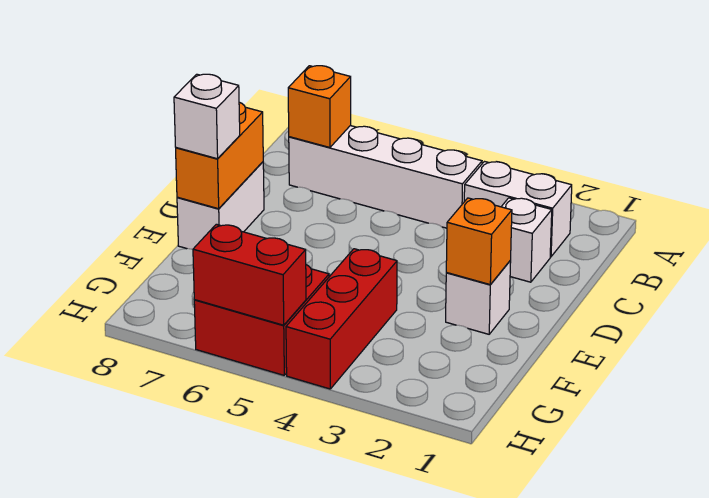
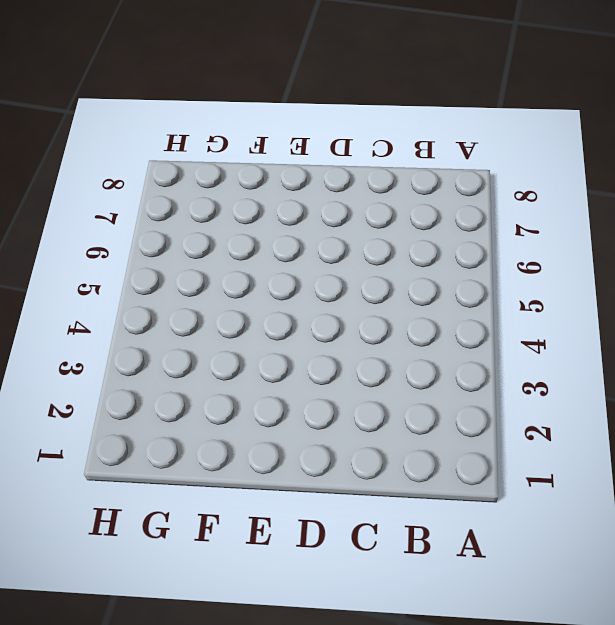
none -> white brick B2:B3 level 1
none -> white brick B4:B7 level 1
none -> white brick C2 level 1

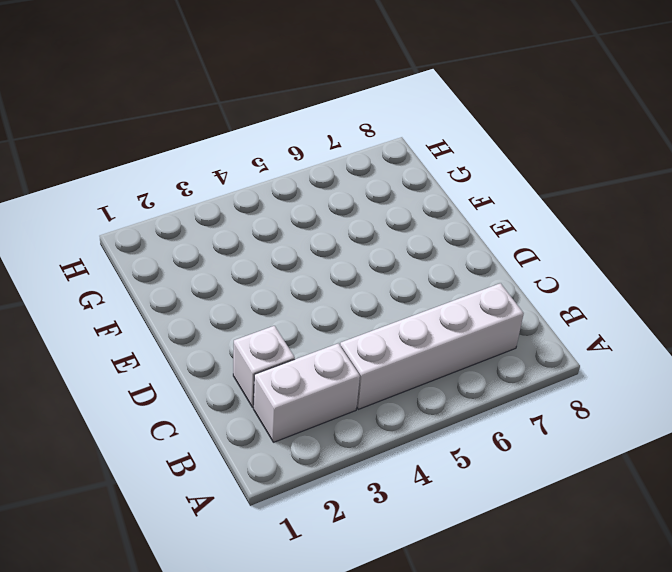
none -> white brick D8:E8 level 1
none -> white brick E2 level 1
none -> red brick F4:H4 level 1

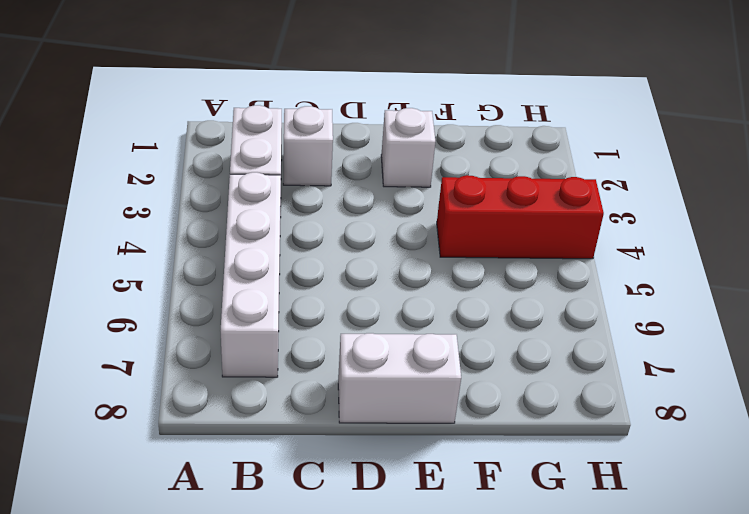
none -> red brick G5:H6 level 1
none -> orange brick B7 level 2
none -> orange brick D8:E8 level 2

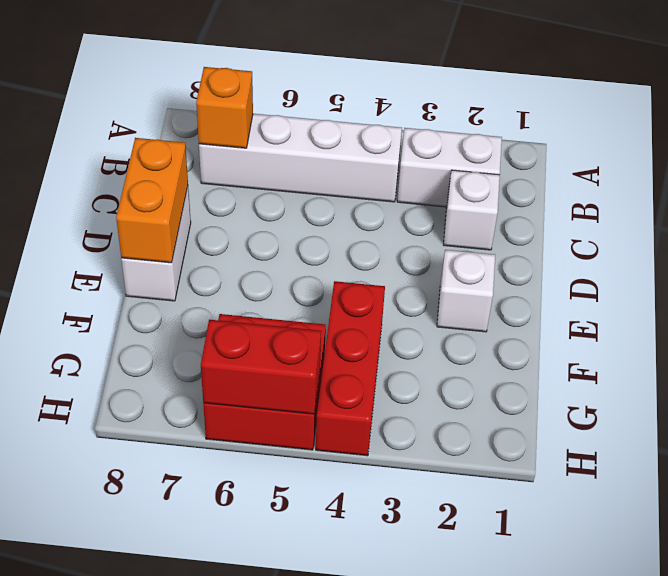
none -> orange brick E2 level 2
none -> white brick E8 level 3

